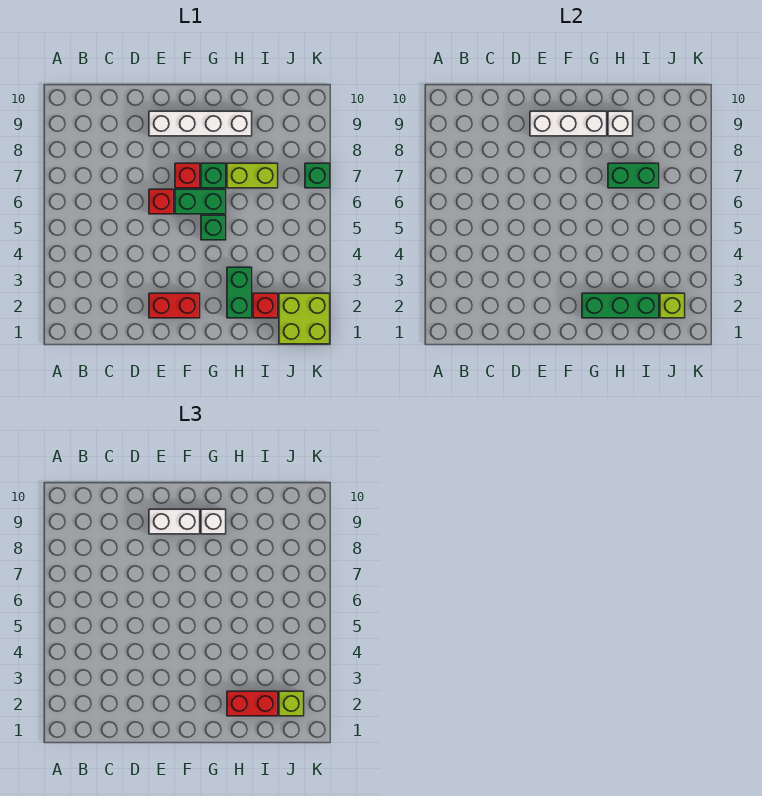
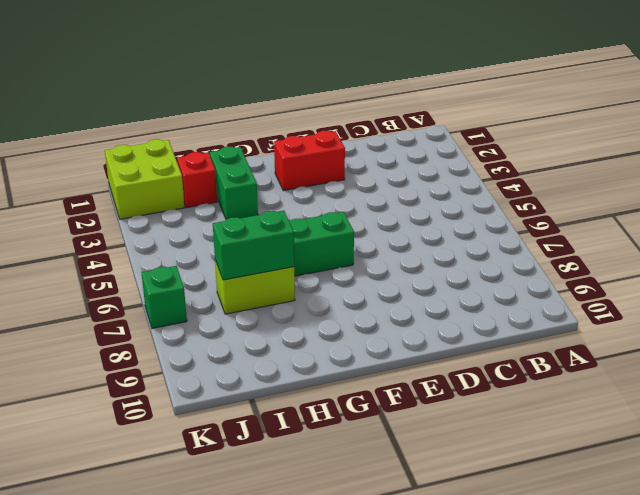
none -> red brick E6 level 1
none -> white brick E9:H9 level 1
none -> red brick F7 level 1

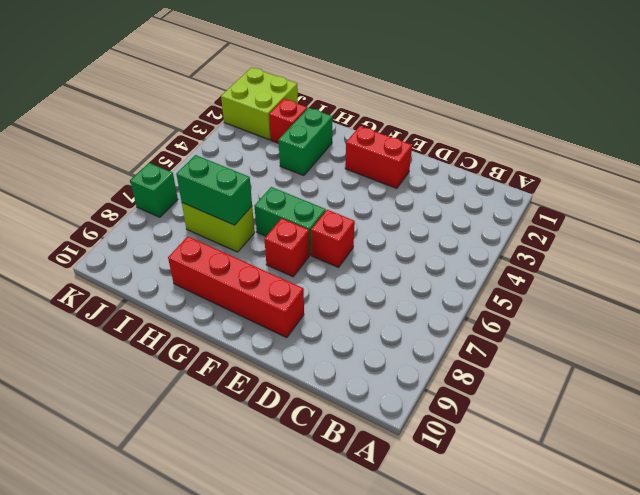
red brick E9:H9 level 1 -> white brick E9:H9 level 1
none -> green brick G5 level 1
none -> green brick G7 level 1
none -> white brick E9:G9 level 2

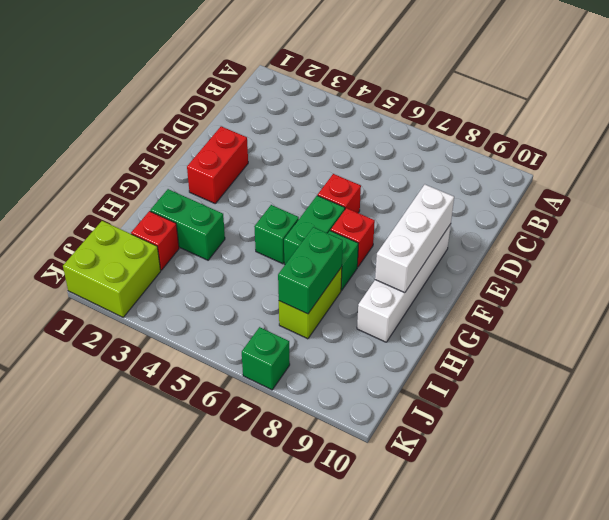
none -> green brick G2:I2 level 2
none -> white brick H9 level 2
none -> lime brick J2 level 2

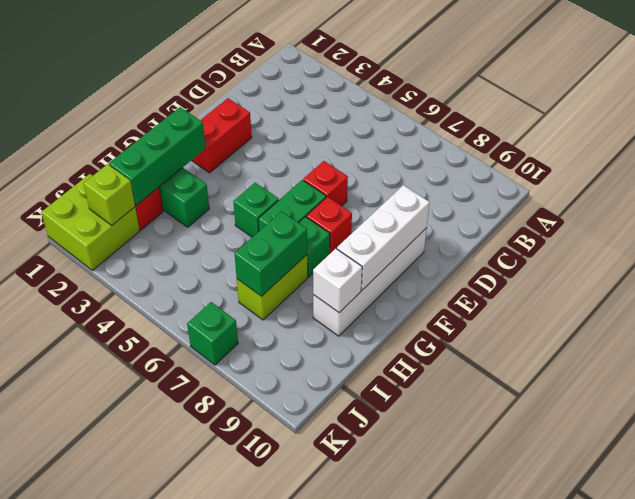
none -> white brick E9:F9 level 3
none -> white brick G9 level 3
none -> red brick H2:I2 level 3

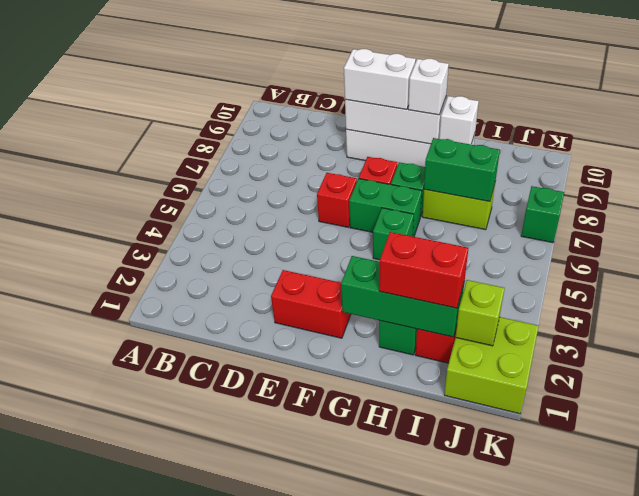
none -> lime brick J2 level 3

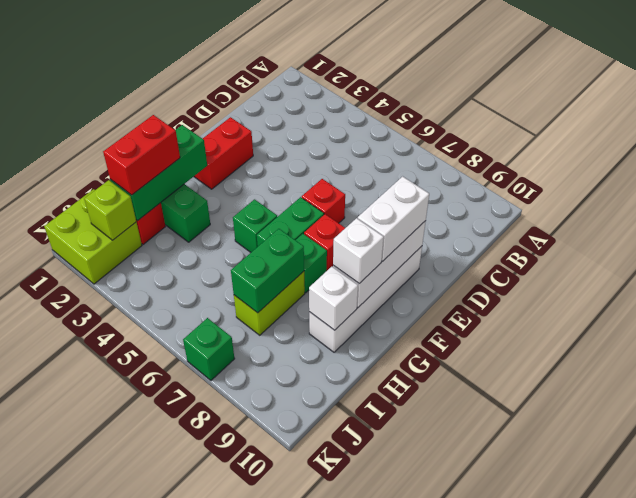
none -> lime brick J2 level 3

